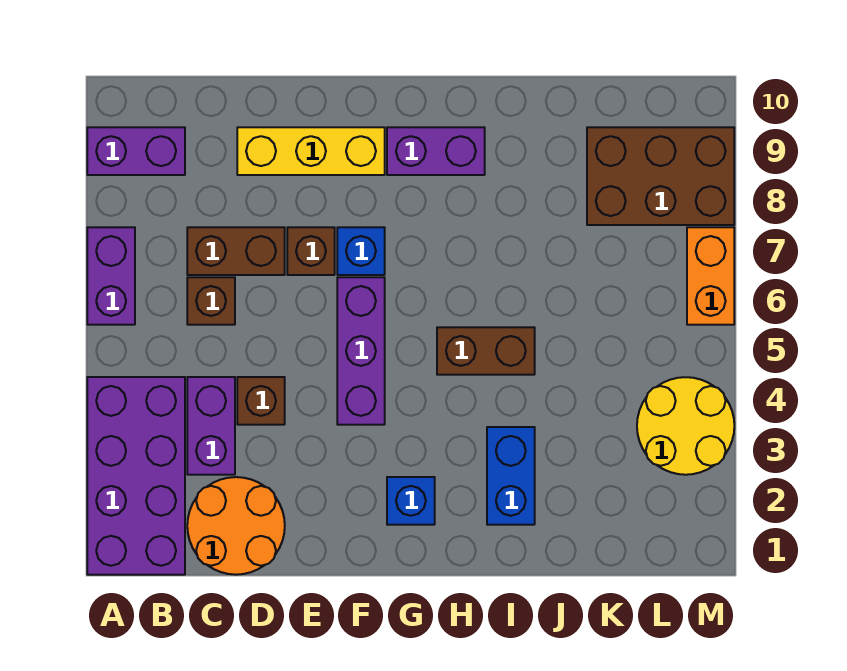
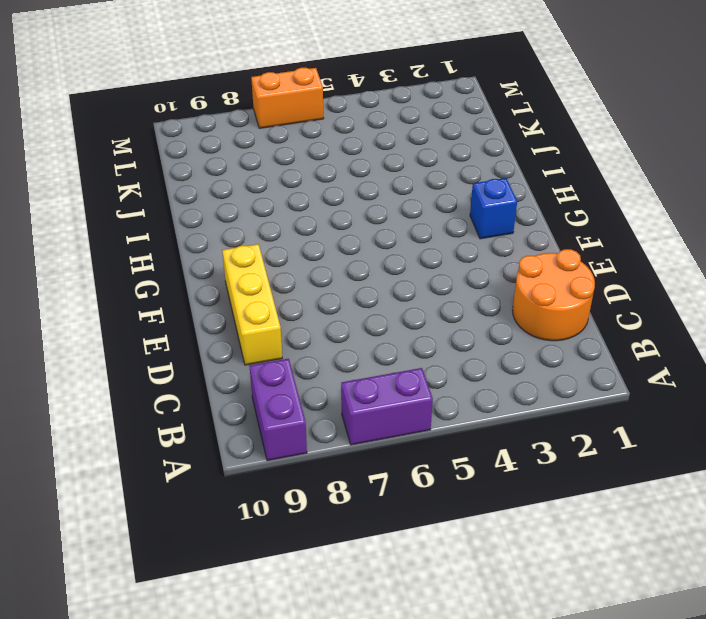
none -> purple brick A1:B4 level 1
none -> purple brick C3:C4 level 1
none -> brown brick C6 level 1

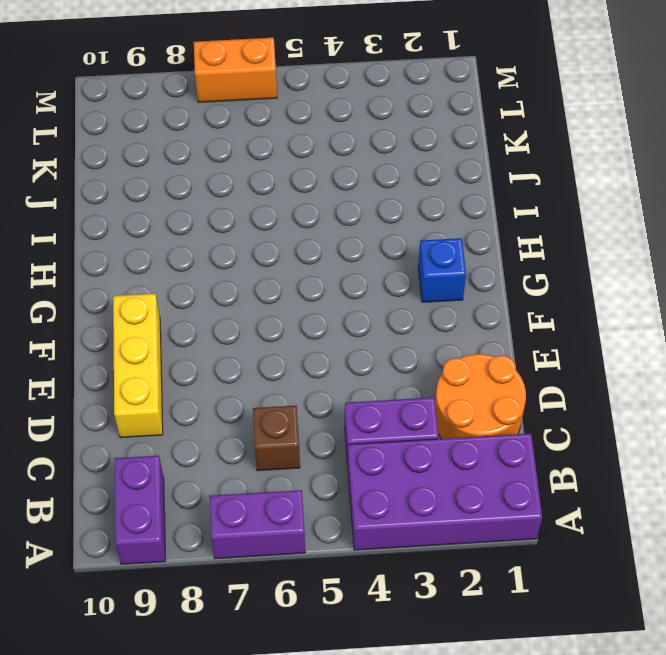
none -> brown brick C7:D7 level 1
none -> brown brick D4 level 1
none -> brown brick E7 level 1

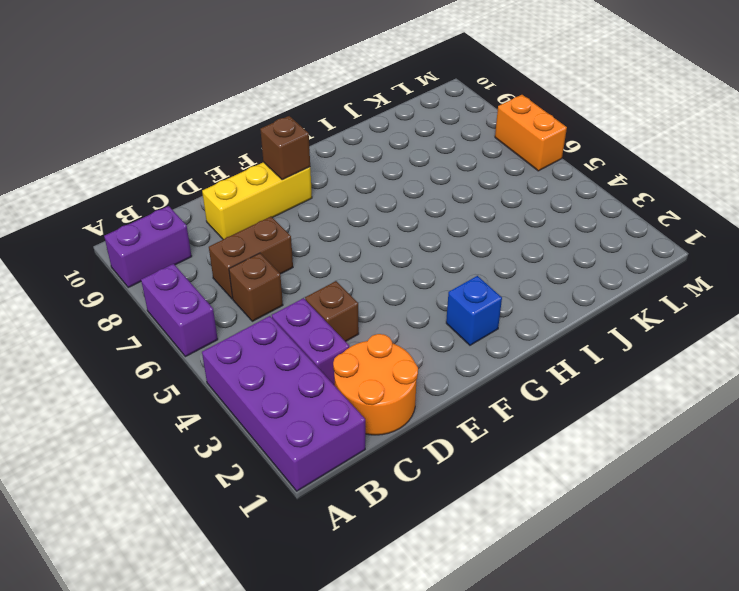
brown brick F9 level 2 -> brown brick E7 level 1
none -> purple brick F4:F6 level 1
none -> blue brick F7 level 1
none -> purple brick G9:H9 level 1

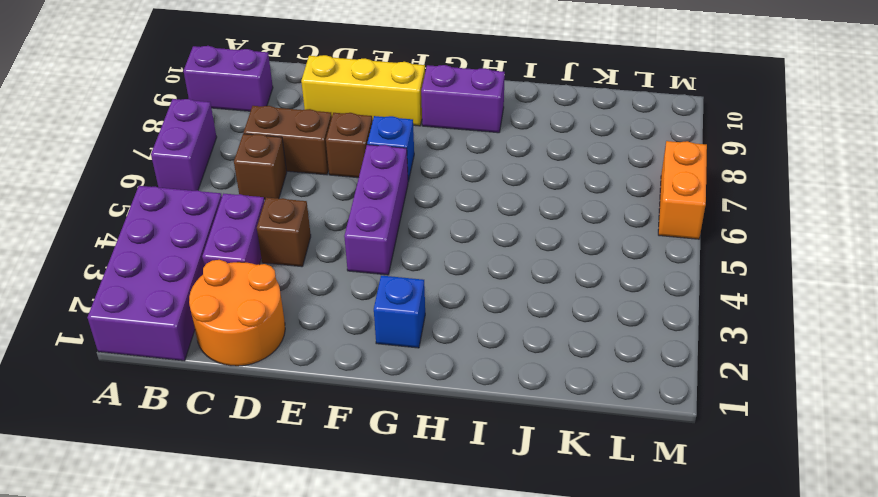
none -> brown brick H5:I5 level 1
none -> blue brick I2:I3 level 1
none -> brown brick K8:M9 level 1

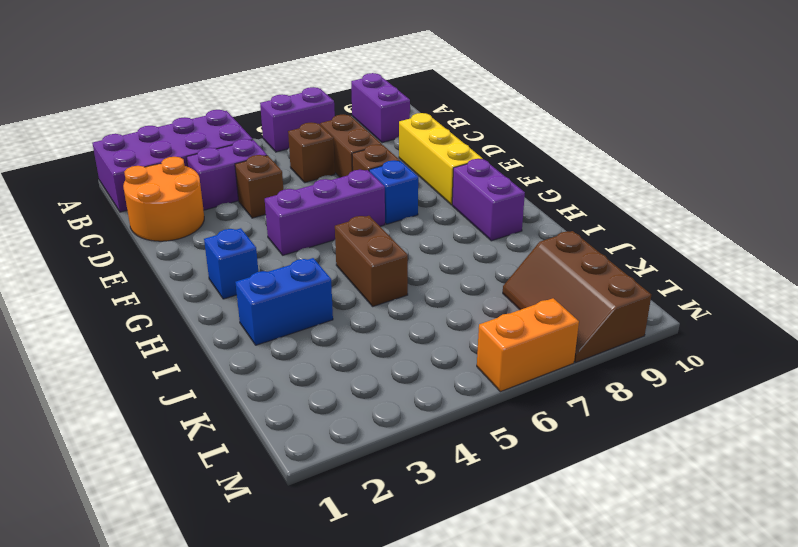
brown slope K8:M9 level 1 top 9 -> brown brick K8:M9 level 1
none -> yellow round brick L3:M4 level 1

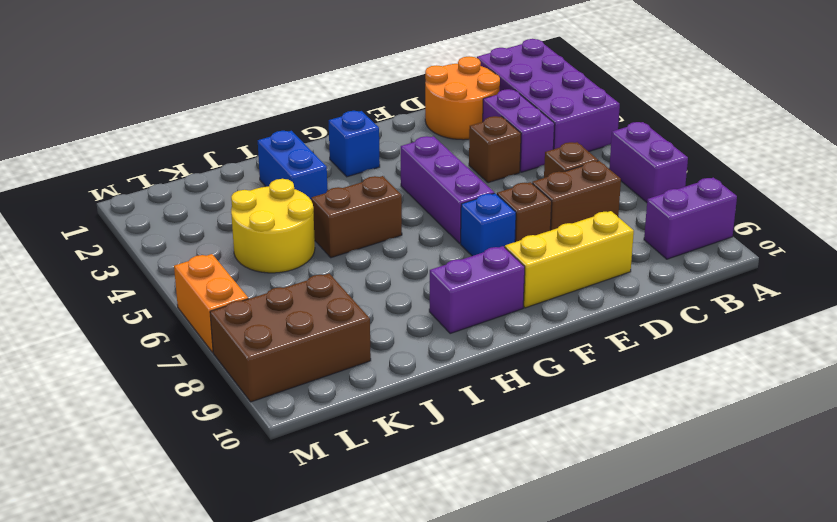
yellow round brick J4:K5 level 1 -> yellow round brick L3:M4 level 1

